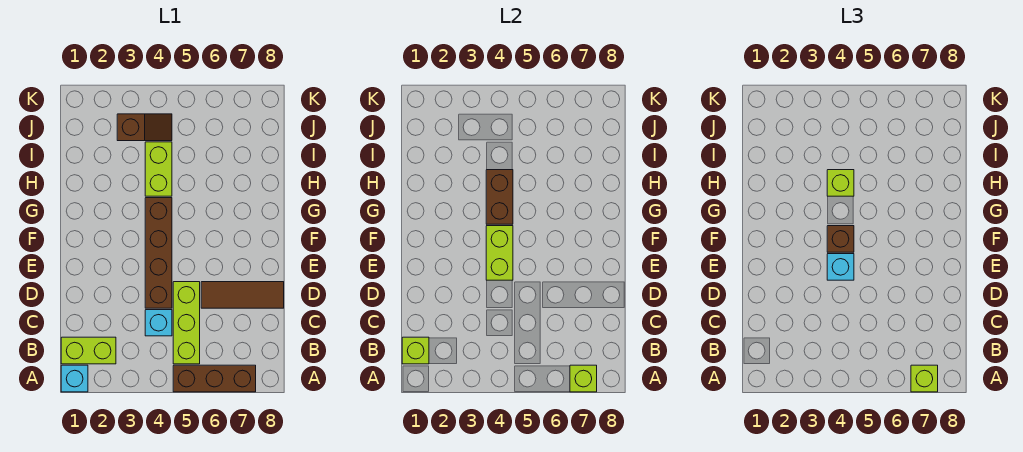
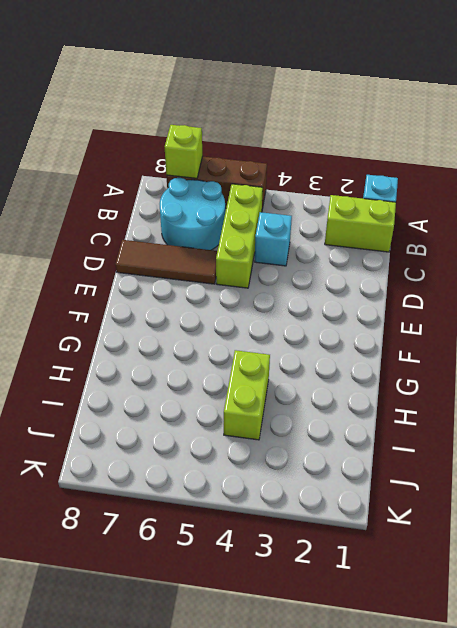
cyan round brick B6:C7 level 1 -> none
none -> brown brick D4:G4 level 1
none -> brown slope J3:J4 level 1 top 3
none -> lime brick B1 level 2

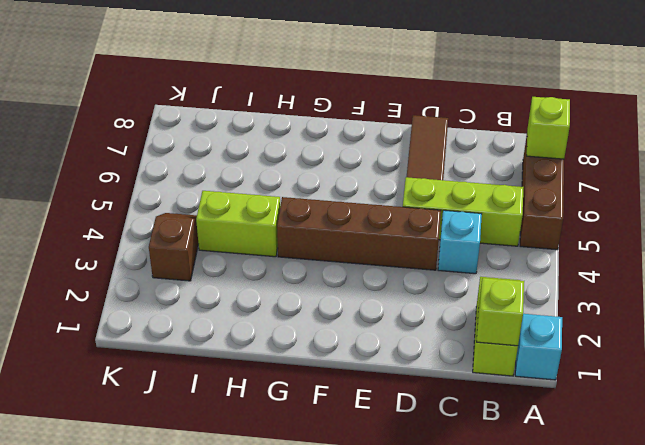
none -> lime brick E4:F4 level 2
none -> brown brick G4:H4 level 2
none -> lime brick A7 level 3

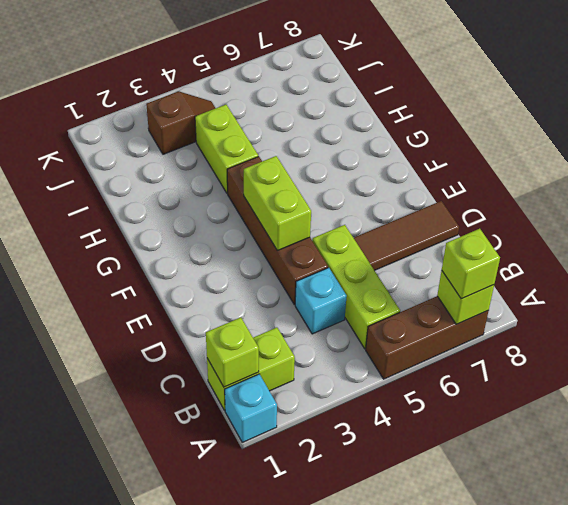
none -> brown brick G4:H4 level 2
none -> cyan brick E4 level 3
none -> brown brick F4 level 3

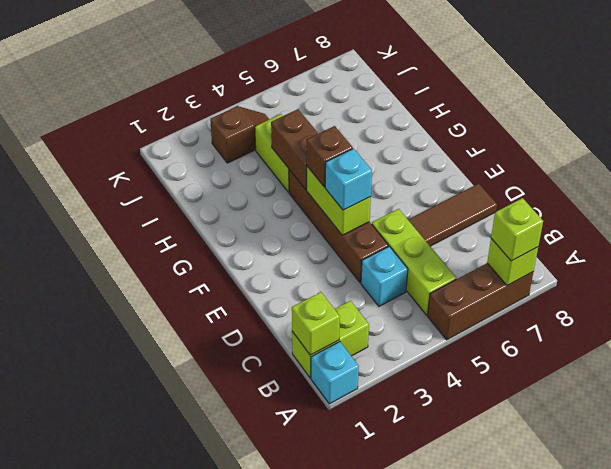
none -> lime brick H4 level 3

